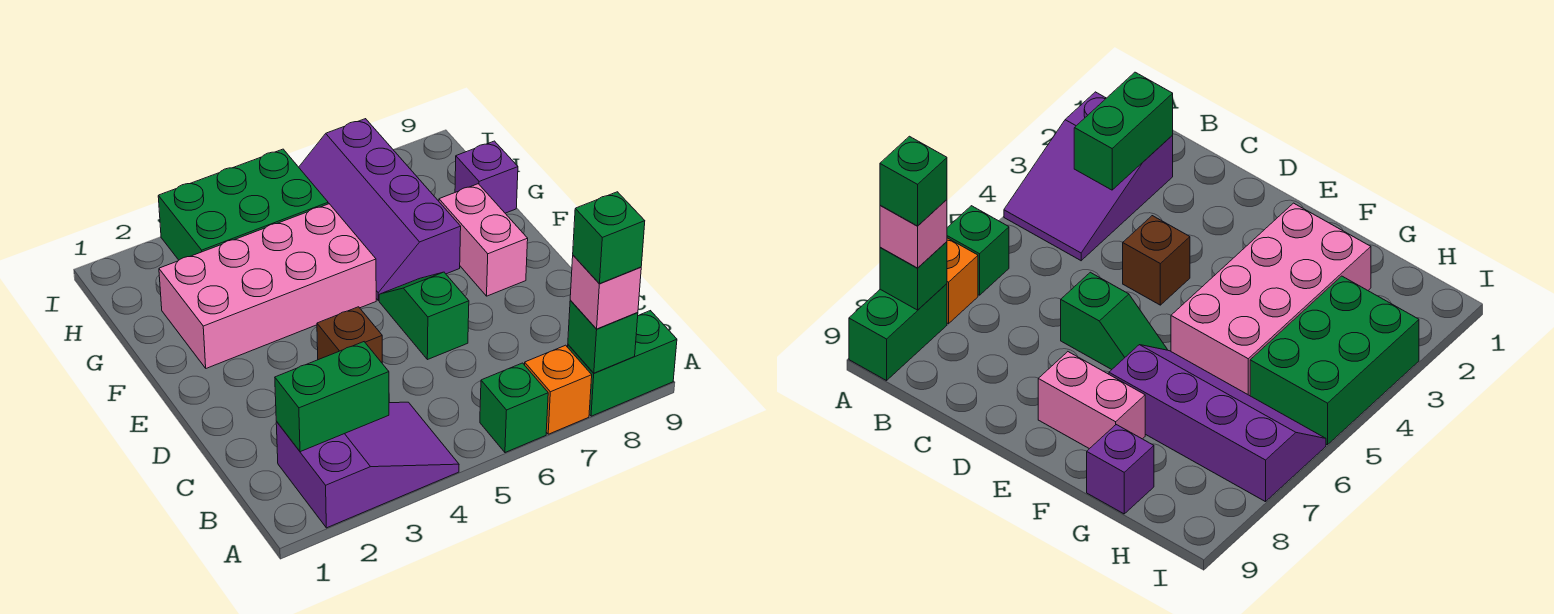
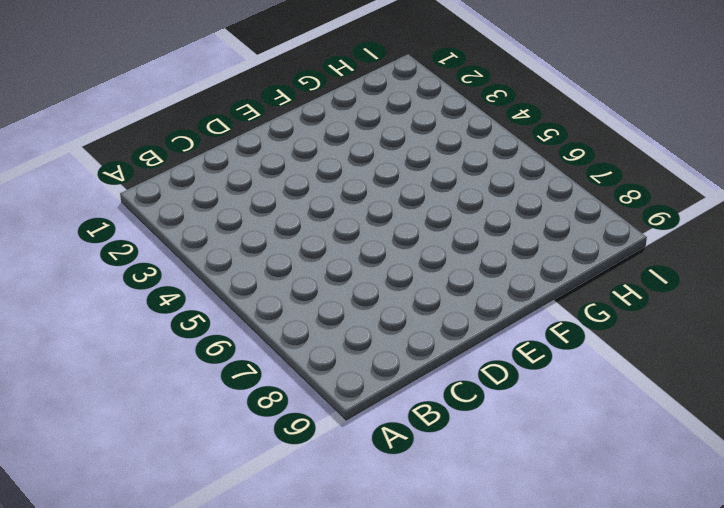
none -> purple slope A2:B4 level 1 top 2
none -> green brick A6 level 1
none -> orange brick A7 level 1

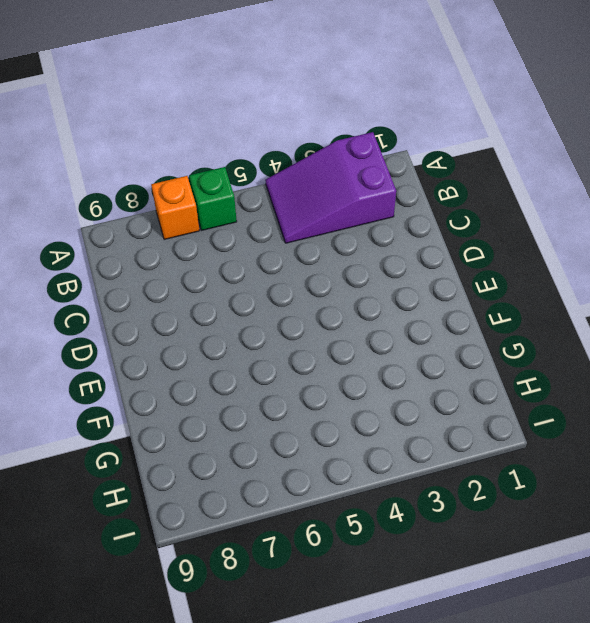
none -> green brick A8:A9 level 1
none -> brown brick D4 level 1
none -> green slope D6:E6 level 1 top D

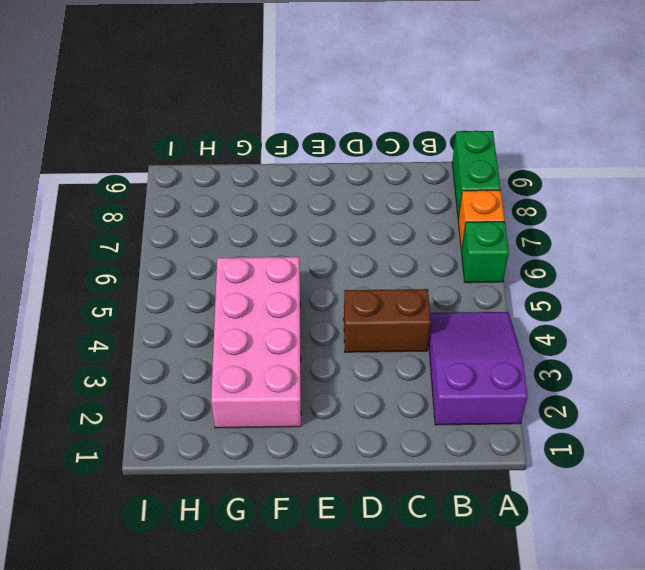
brown brick C4:D4 level 1 -> brown brick D4 level 1
none -> green slope D6:E6 level 1 top D
none -> pink brick E8:F8 level 1
none -> purple slope F6:I7 level 1 top 7

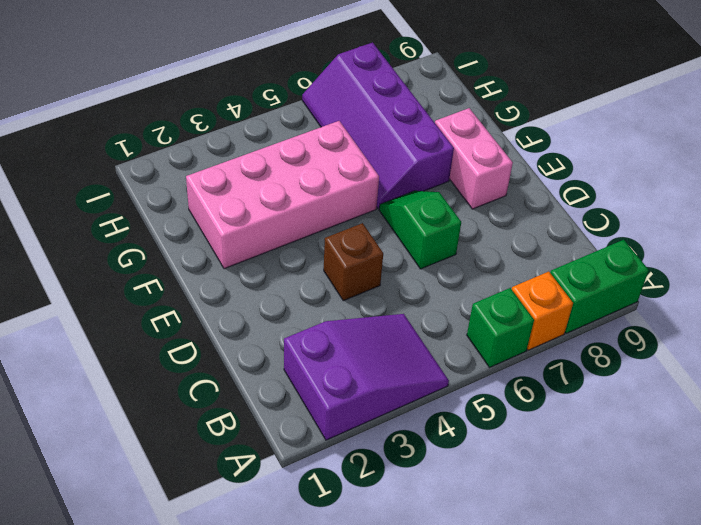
none -> purple brick G9 level 1
none -> green brick H3:I5 level 1
none -> green brick A8 level 2

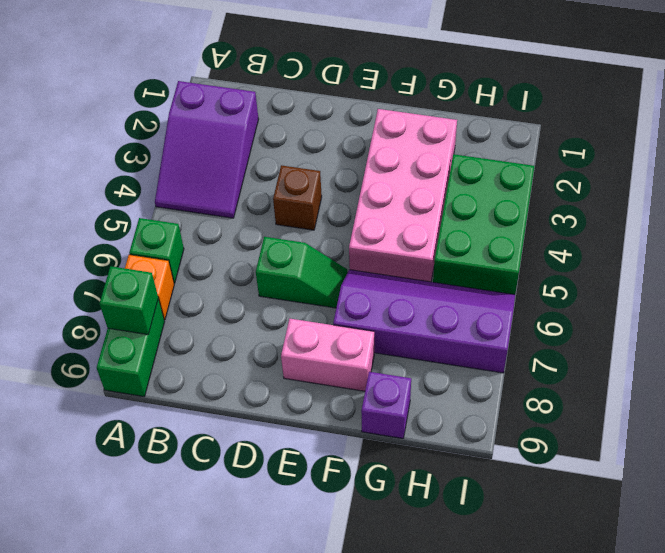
none -> green brick B2:B3 level 2
none -> pink brick A8 level 3
none -> green brick A8 level 4

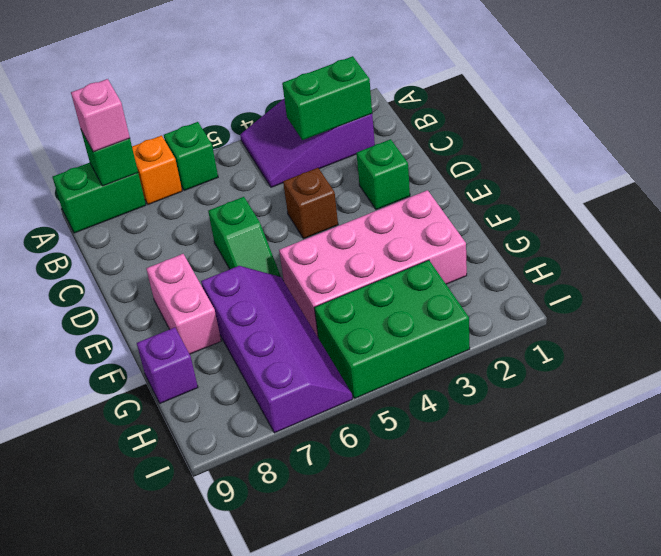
green brick D2 level 1 -> green brick A8 level 4

